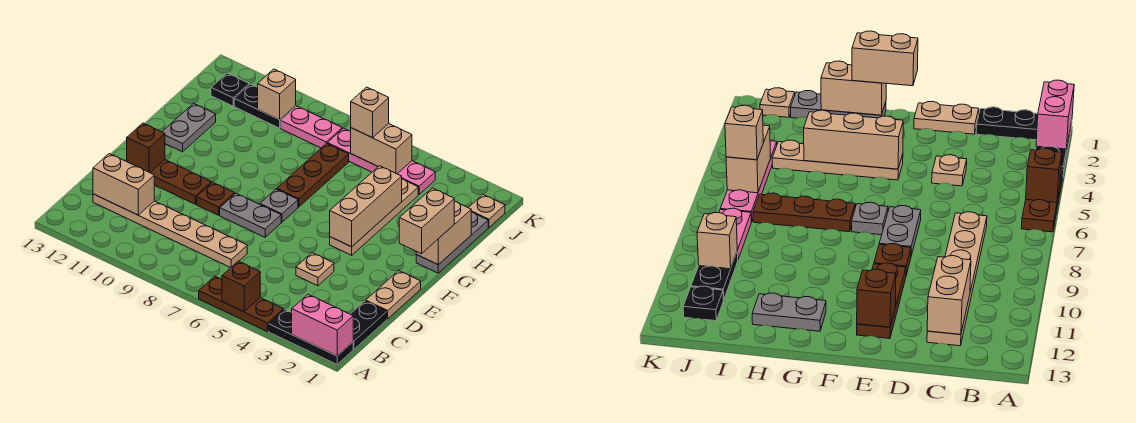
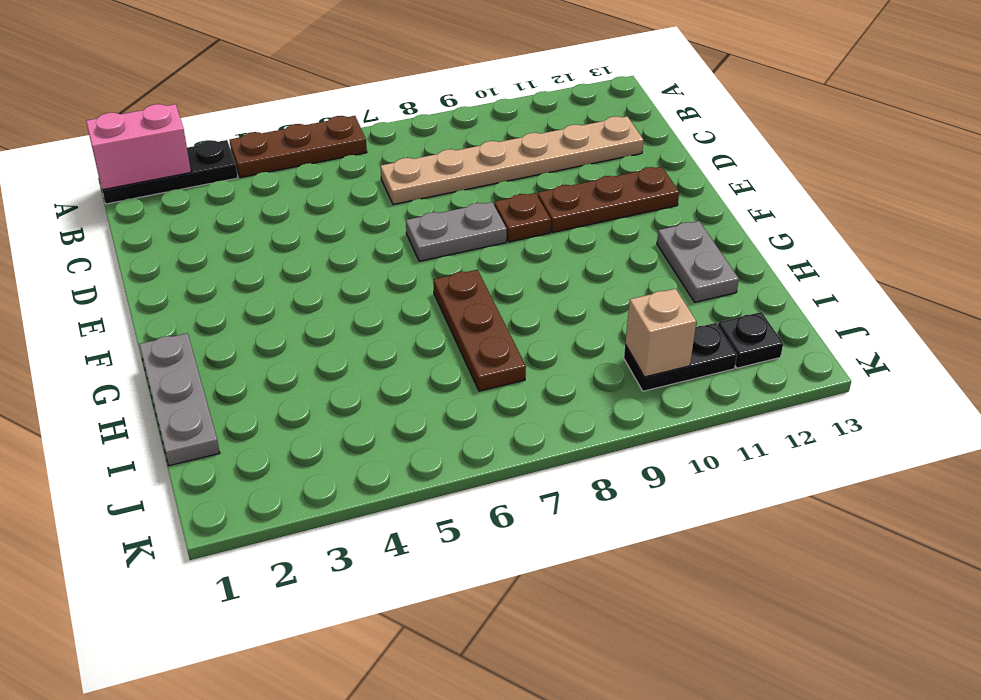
none -> black plate B1:C1 level 1
none -> tan plate D1:E1 level 1
none -> tan plate D4 level 1

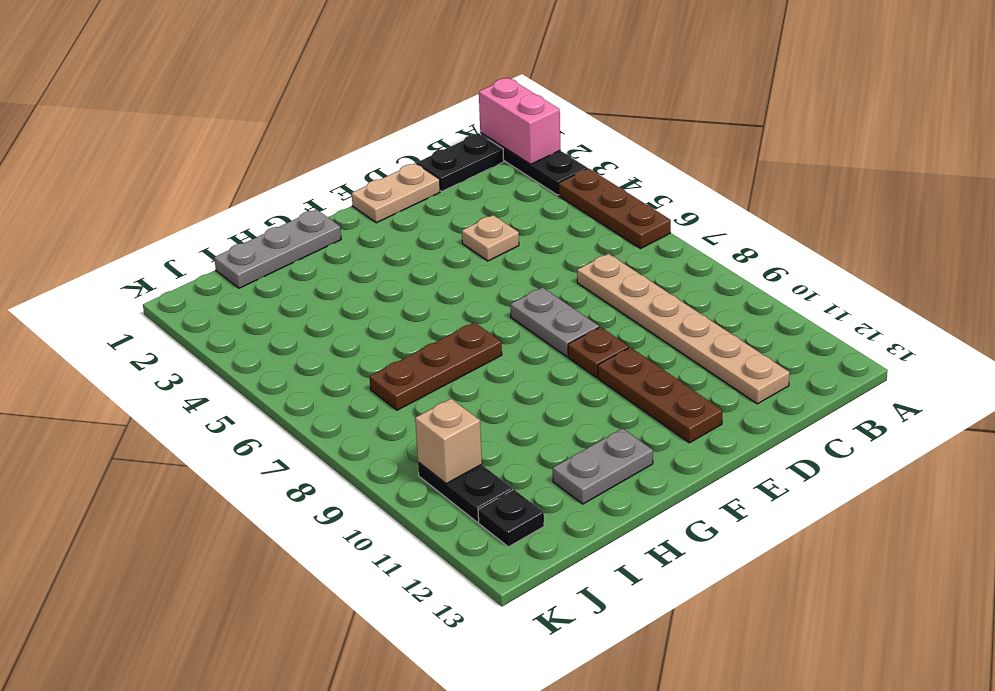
none -> tan plate F4:I4 level 1
none -> grey plate F7 level 1
none -> tan plate J1 level 1

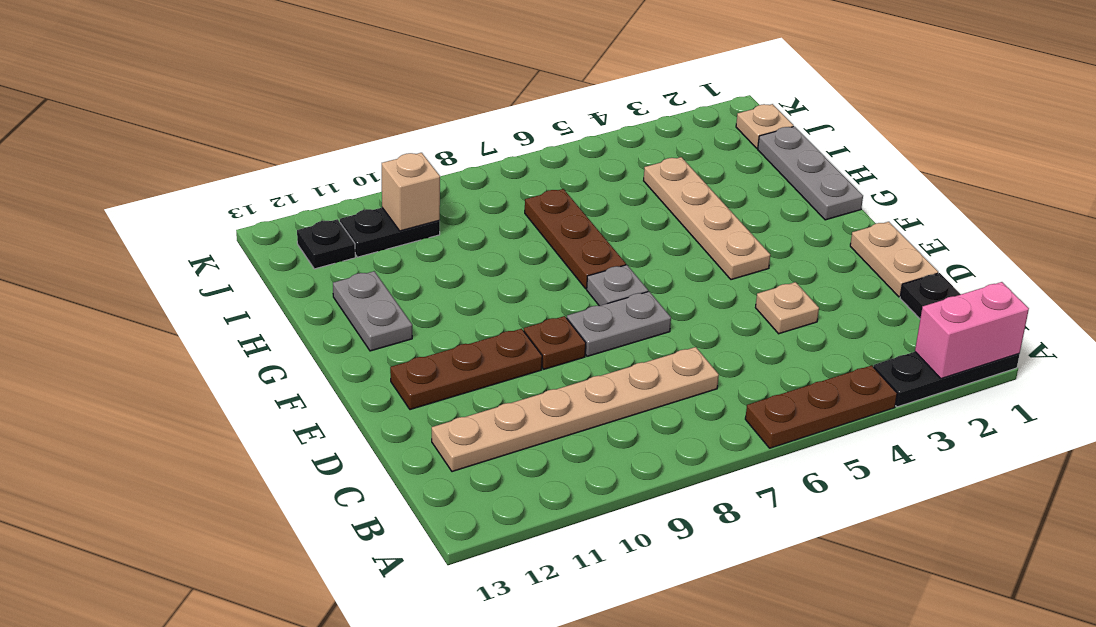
none -> pink plate J4:J7 level 1
none -> pink plate J8:J9 level 1
none -> brown brick A5 level 2

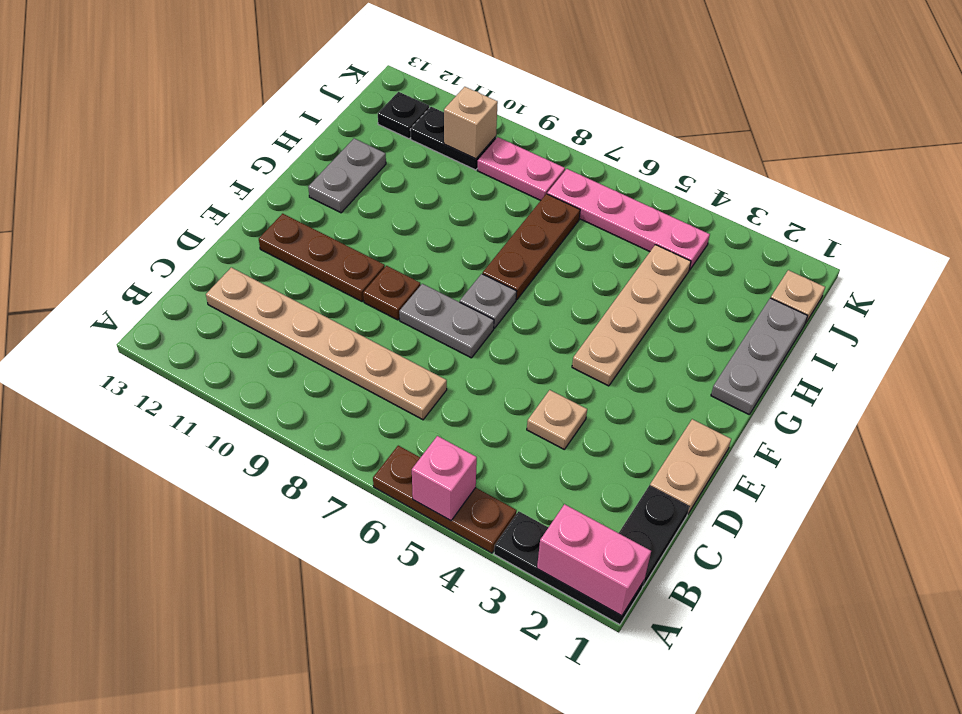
pink brick A5 level 2 -> brown brick A5 level 2
none -> tan brick C11:C12 level 2
none -> brown brick E12 level 2
none -> tan brick F4:H4 level 2

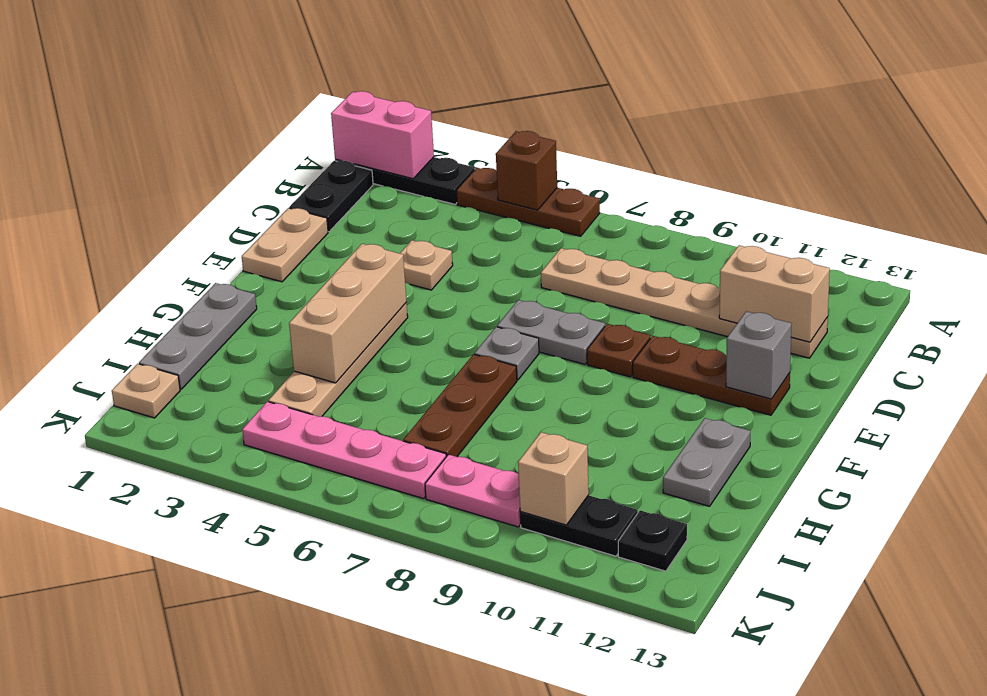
grey brick E12 level 2 -> brown brick E12 level 2
none -> tan brick G1:H1 level 2
none -> tan brick J5:J6 level 2
none -> tan brick F1:G1 level 3

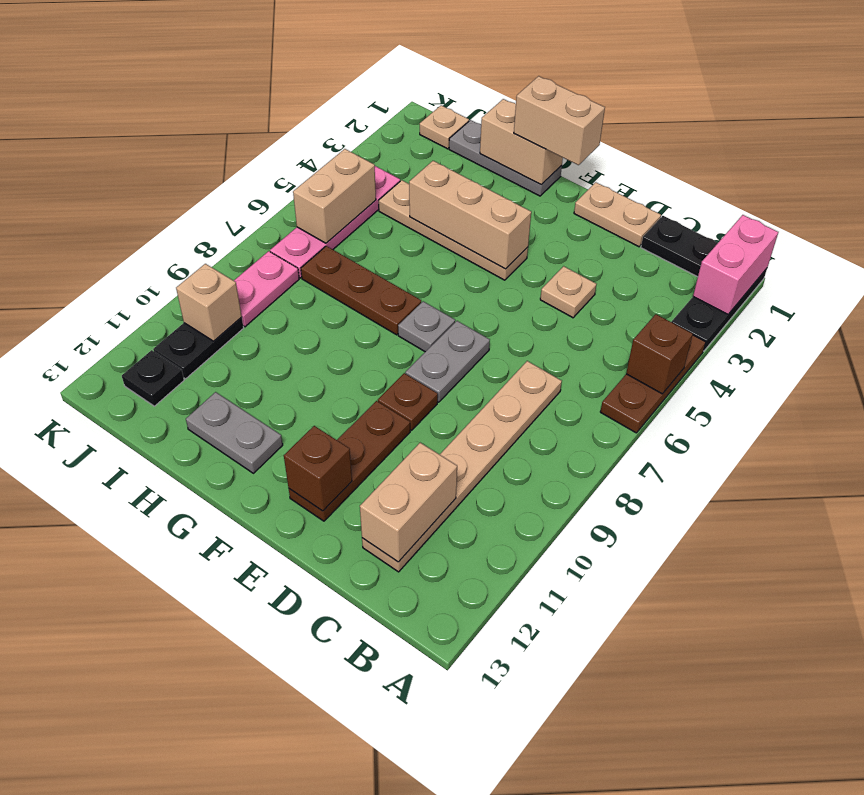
none -> tan brick J6 level 3

